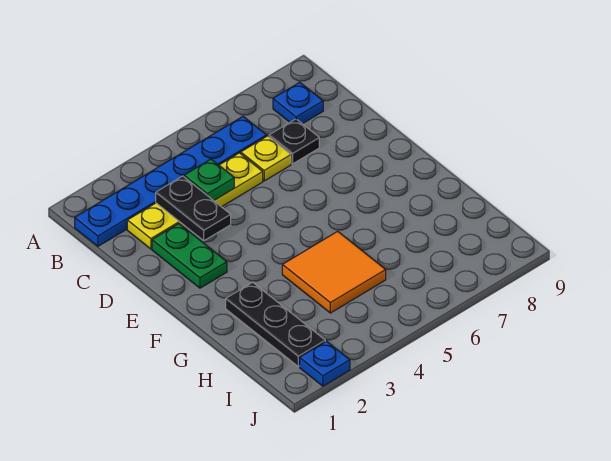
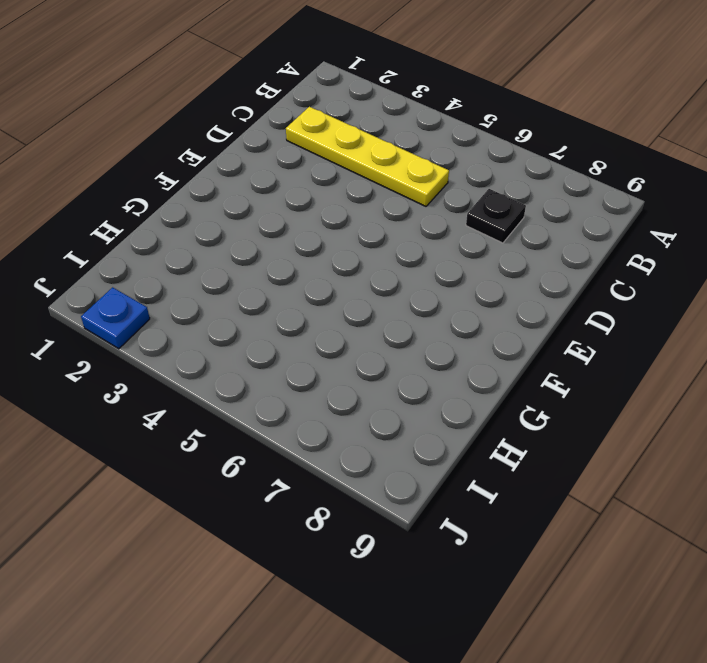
none -> blue plate B1:B6 level 1
none -> blue plate B8 level 1

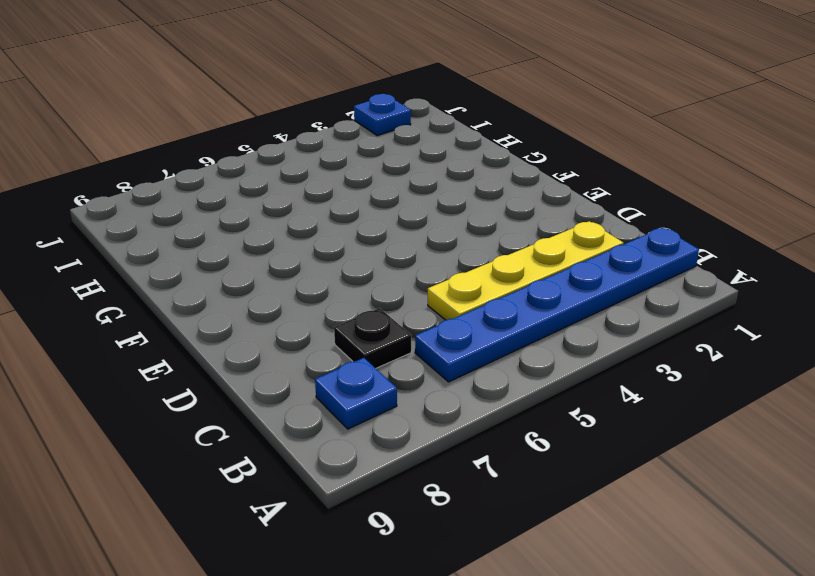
none -> yellow plate C6 level 1
none -> green plate D2:E2 level 1

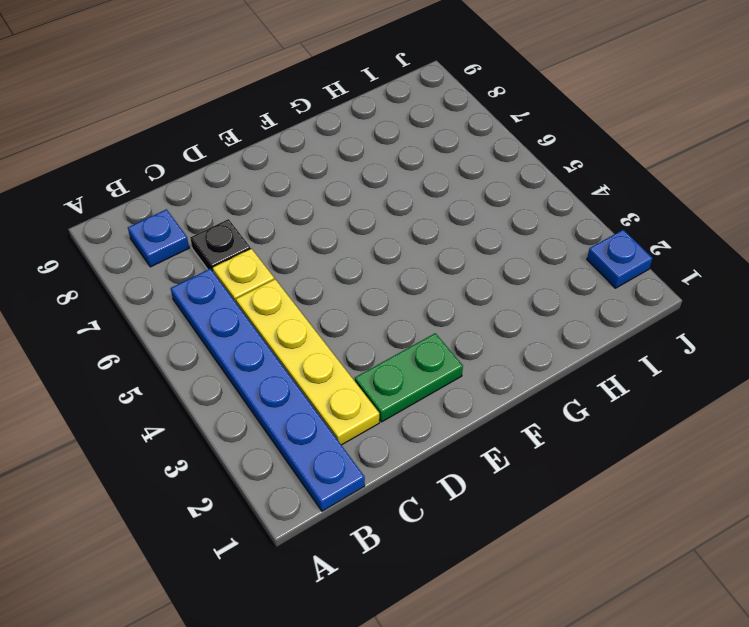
none -> black plate G2:I2 level 1
none -> orange tile G4:H5 level 1

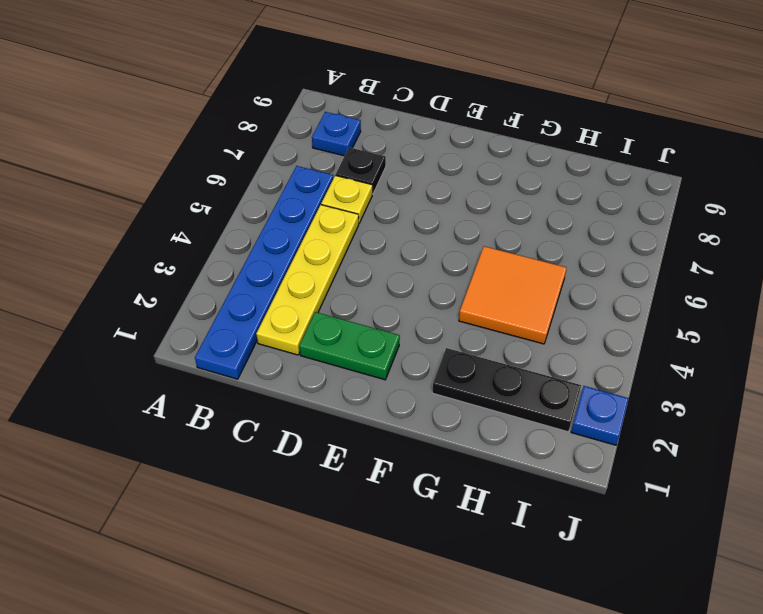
none -> black plate C3:D3 level 2
none -> green plate C4 level 2

